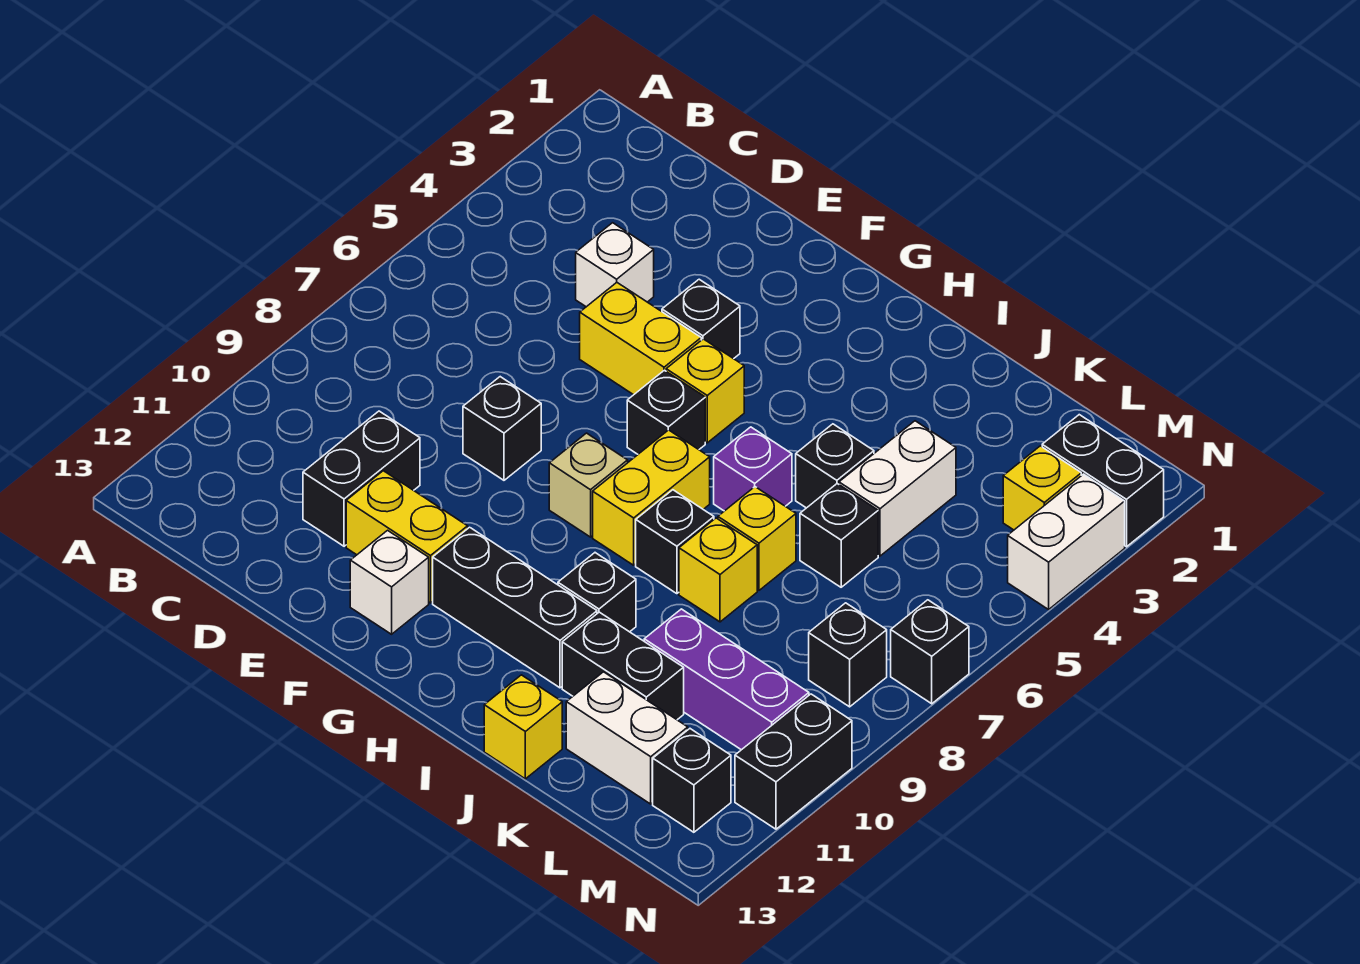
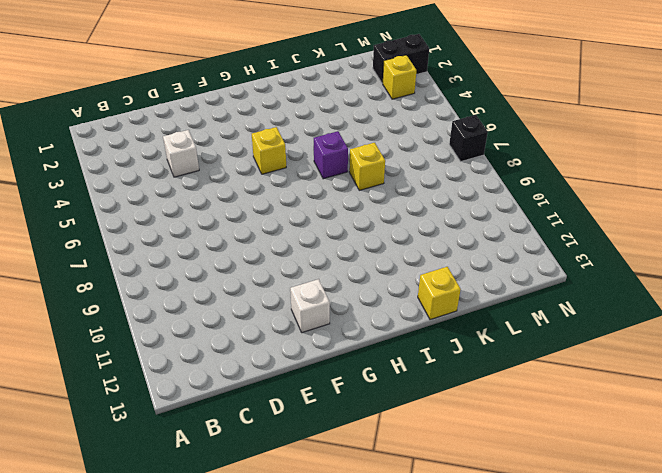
none -> black brick D10:D11 level 1
none -> yellow brick E5:F5 level 1
none -> black brick E8 level 1
none -> yellow brick E11:F11 level 1

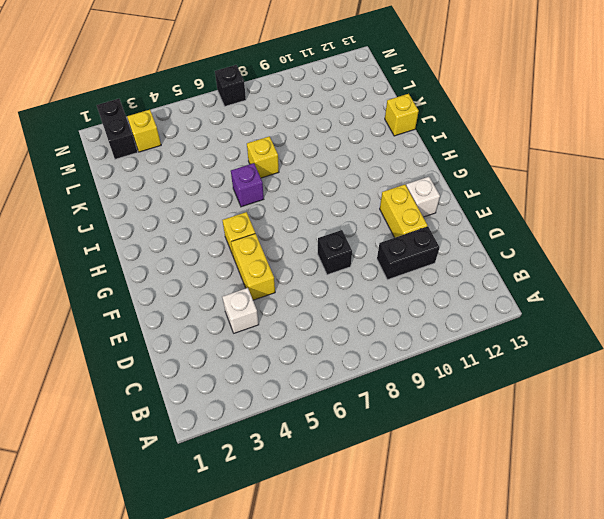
none -> black brick F4 level 1
none -> black brick G6 level 1
none -> tan brick G8 level 1
none -> black brick G11:I11 level 1

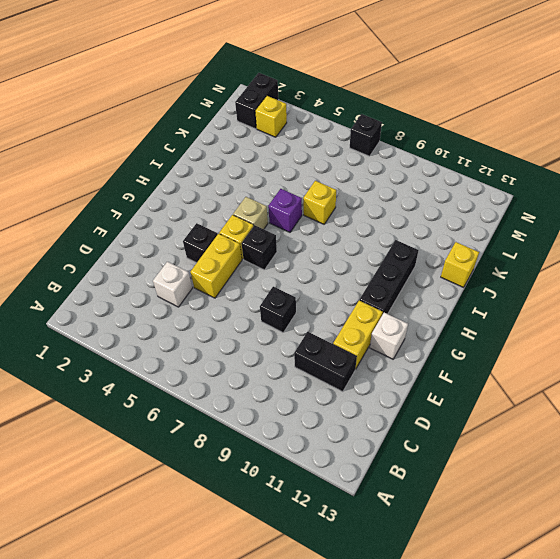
tan brick H5 level 1 -> tan brick G8 level 1
none -> yellow brick H7:H8 level 1
none -> black brick I8 level 1
none -> black brick I10 level 1
none -> black brick J5 level 1

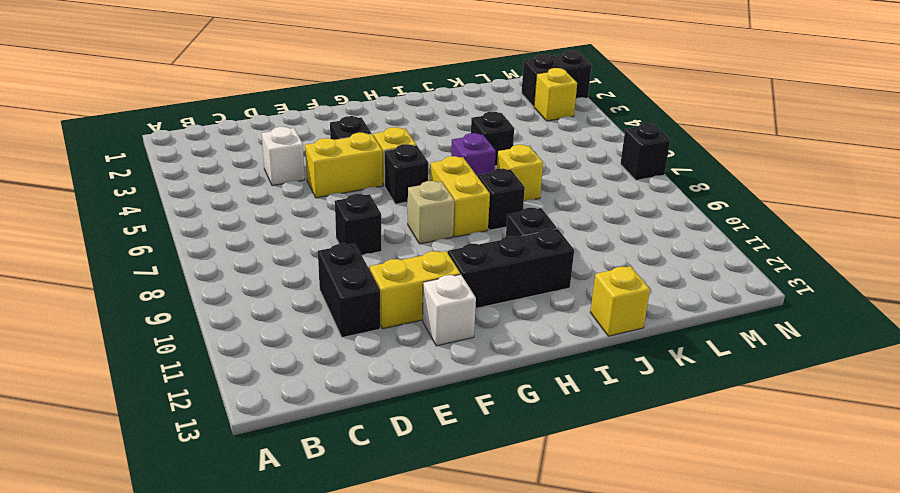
none -> yellow brick J8 level 1
none -> black brick J11:K11 level 1
none -> white brick K4:K5 level 1
none -> black brick K6 level 1

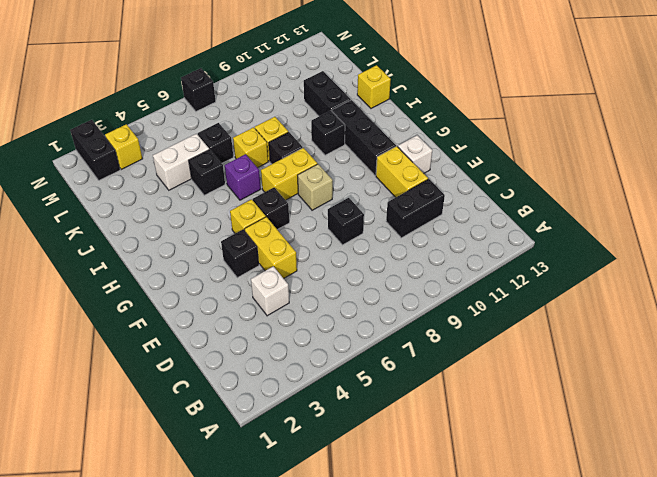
none -> purple brick K10:M10 level 1
none -> white brick K12:L12 level 1
none -> black brick M8 level 1
none -> black brick M12 level 1

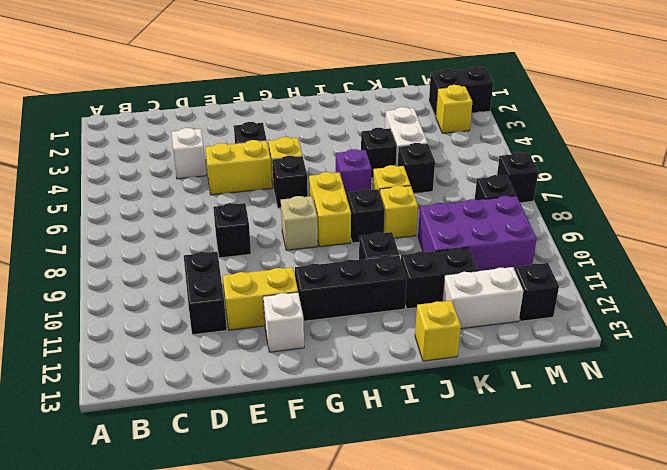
purple brick K9:M10 level 1 -> purple brick K10:M10 level 1
none -> white brick N3:N4 level 1
none -> black brick N10:N11 level 1

